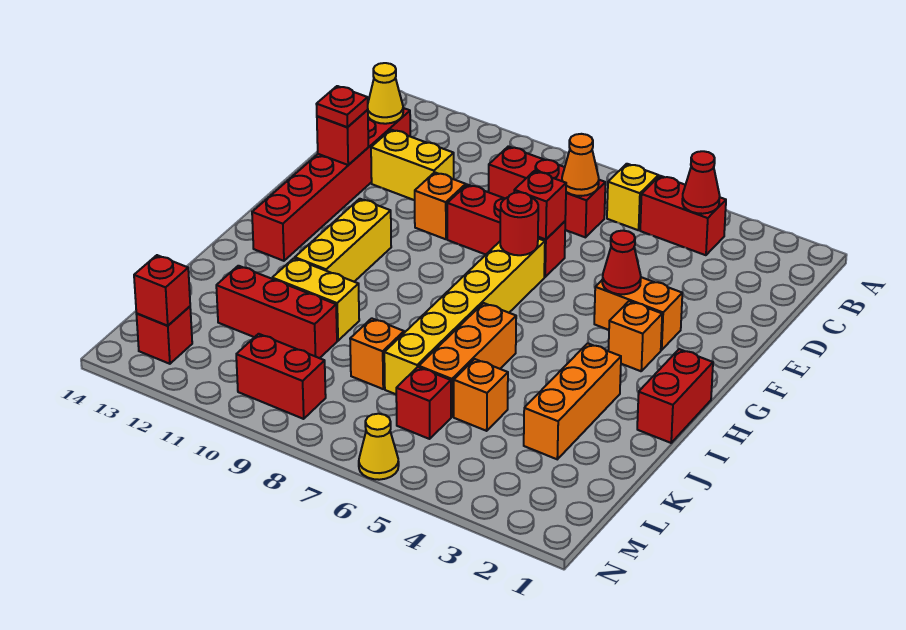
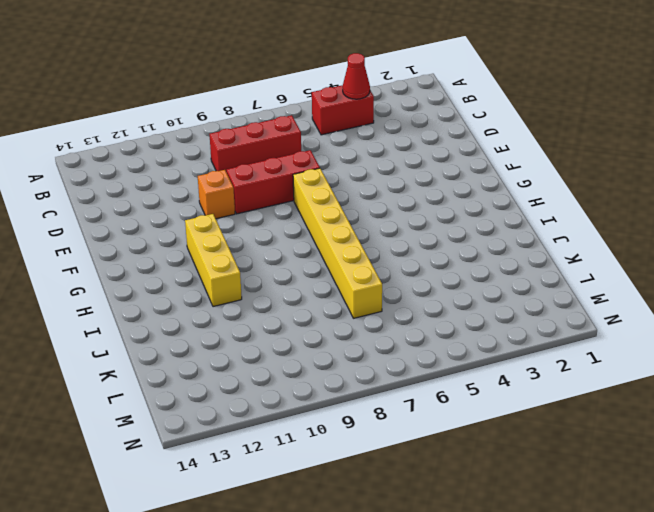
none -> yellow brick B6 level 1
none -> red brick C13:H13 level 1
none -> yellow brick D11:D12 level 1
none -> orange brick F3:F4 level 1

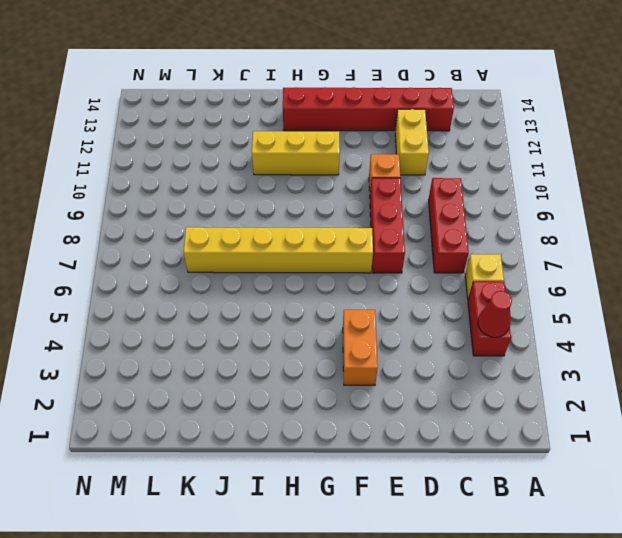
none -> orange brick G3 level 1
none -> red brick H1:I1 level 1
none -> orange brick I3:K3 level 1
none -> orange brick I6:K6 level 1

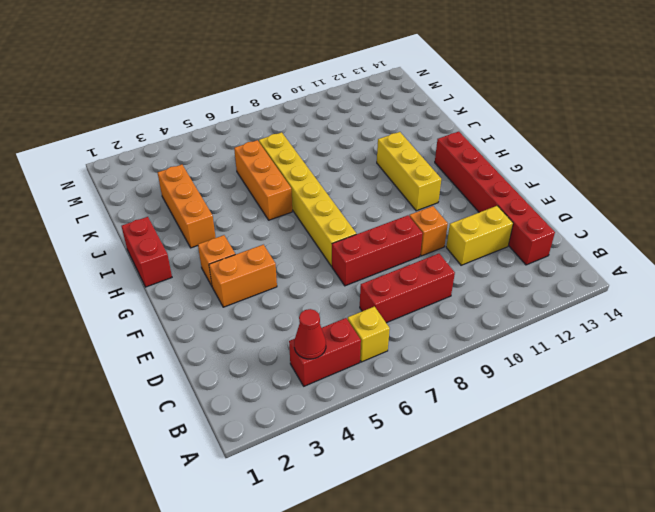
none -> yellow brick J10:J11 level 1
none -> orange brick K5 level 1
none -> orange brick K8 level 1
none -> red brick K10:K12 level 1

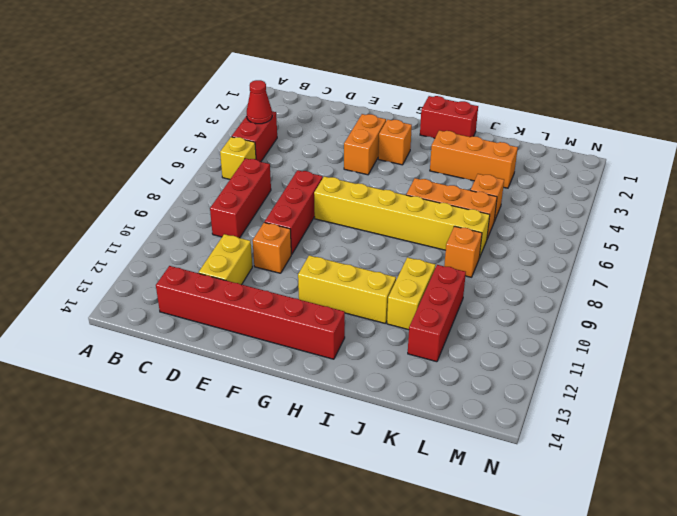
none -> red brick L6 level 1
none -> red brick M9:M10 level 1
none -> red brick M13 level 1
none -> yellow cone N6 level 1

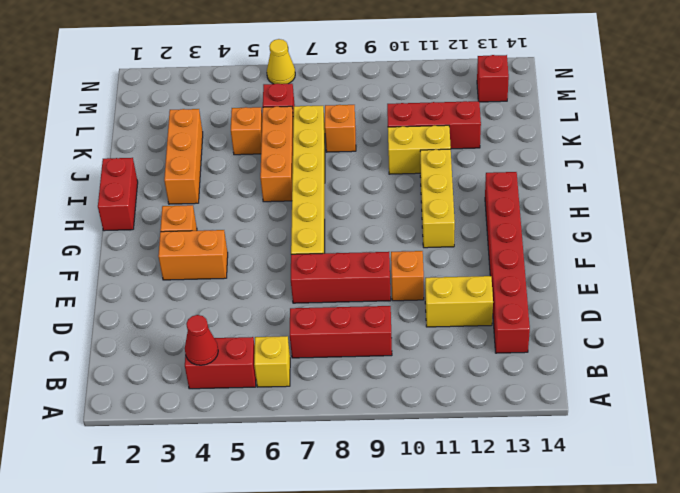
none -> red brick M9:M10 level 1
none -> orange cone C7 level 2
none -> yellow cone C13 level 2
none -> red brick E7 level 2

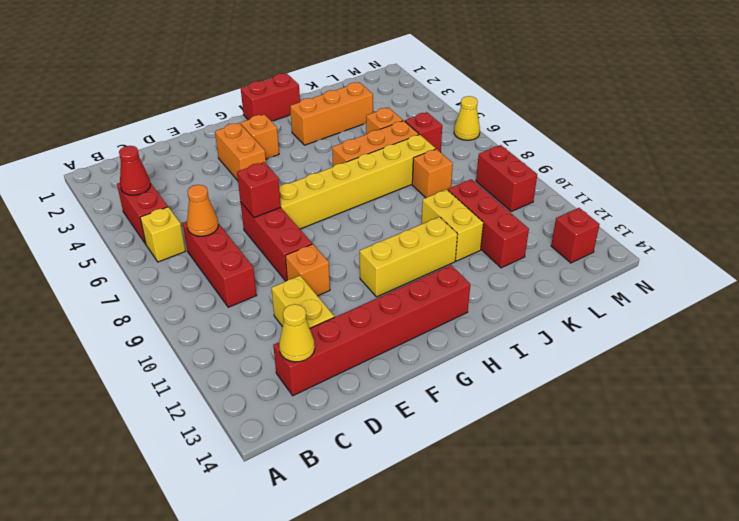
none -> red brick E13 level 2
none -> red cone F4 level 2
none -> red round brick F7 level 2
none -> red brick M13 level 2

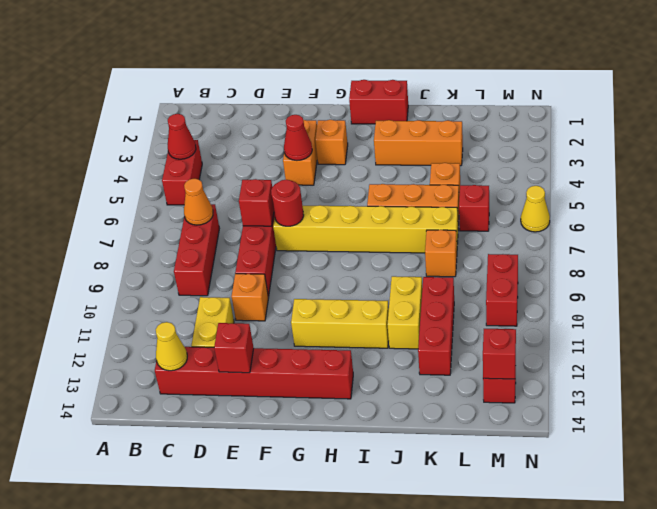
none -> yellow brick B6 level 1
none -> red plate E13 level 3

